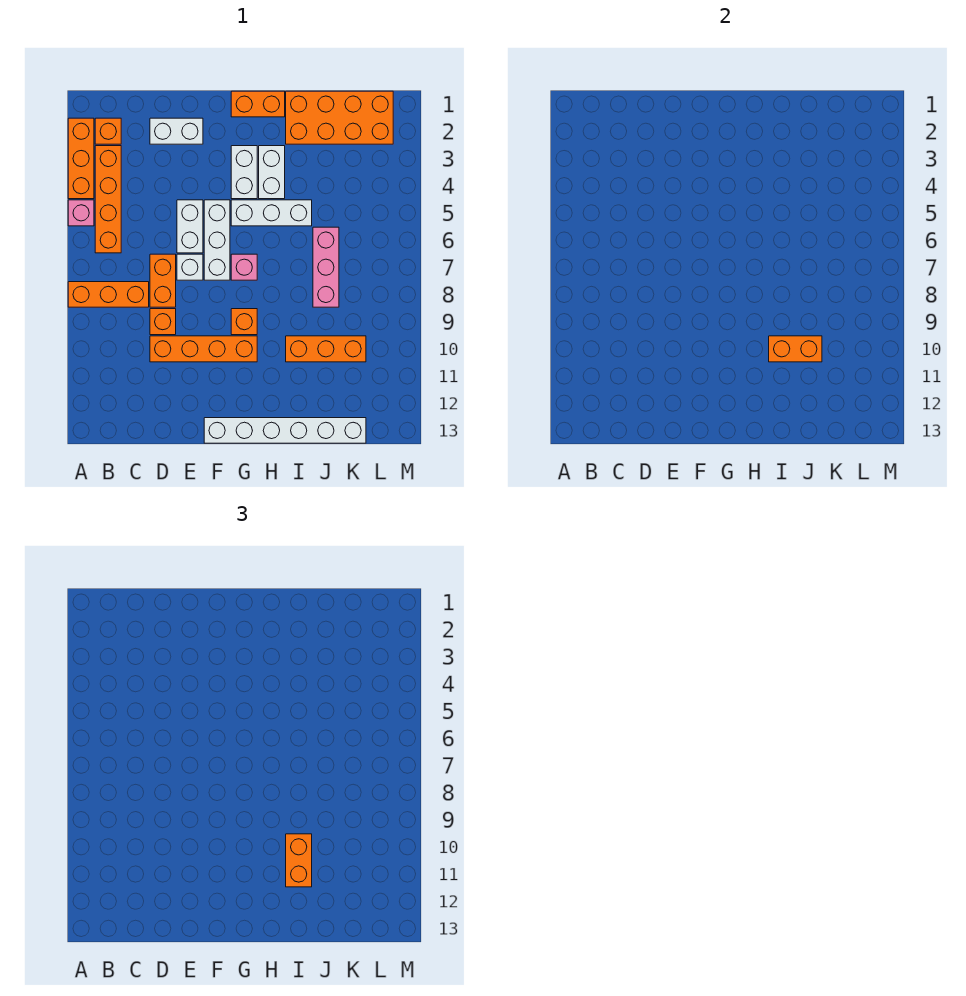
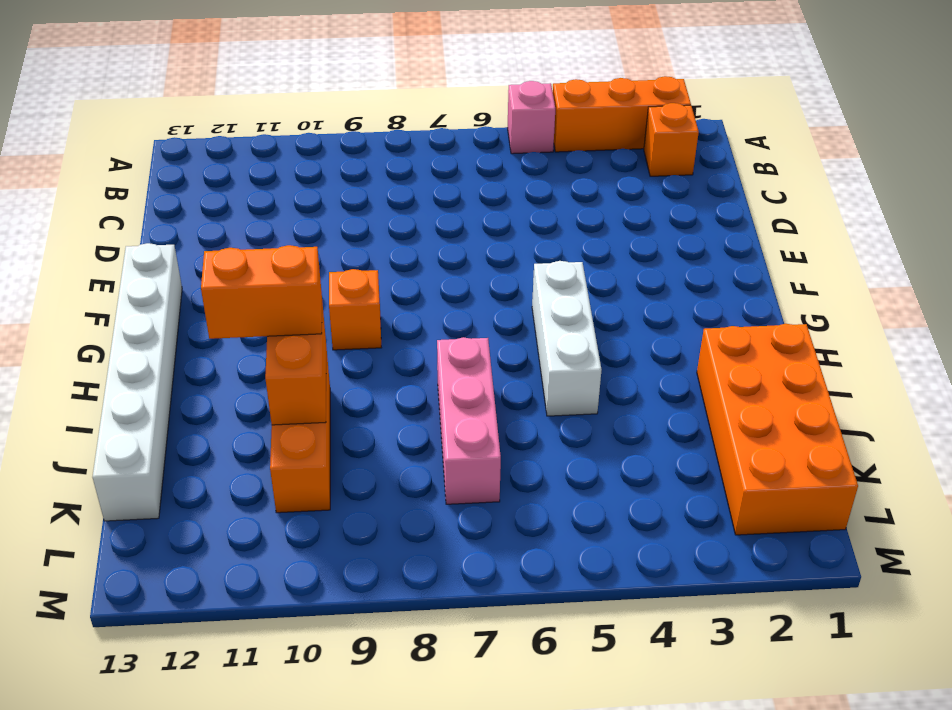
pink brick I7:K7 level 1 -> pink brick J6:J8 level 1
none -> orange brick A8:C8 level 1
none -> orange brick B3:B6 level 1
none -> white brick D2:E2 level 1

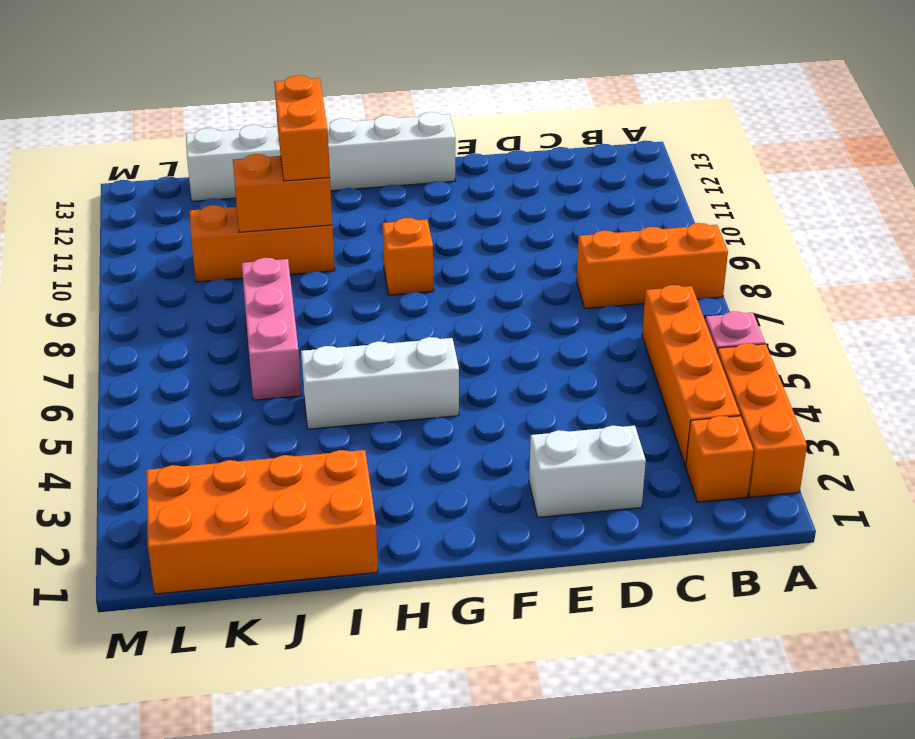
none -> orange brick D7:D8 level 1
none -> orange brick D9 level 1
none -> orange brick D10:G10 level 1

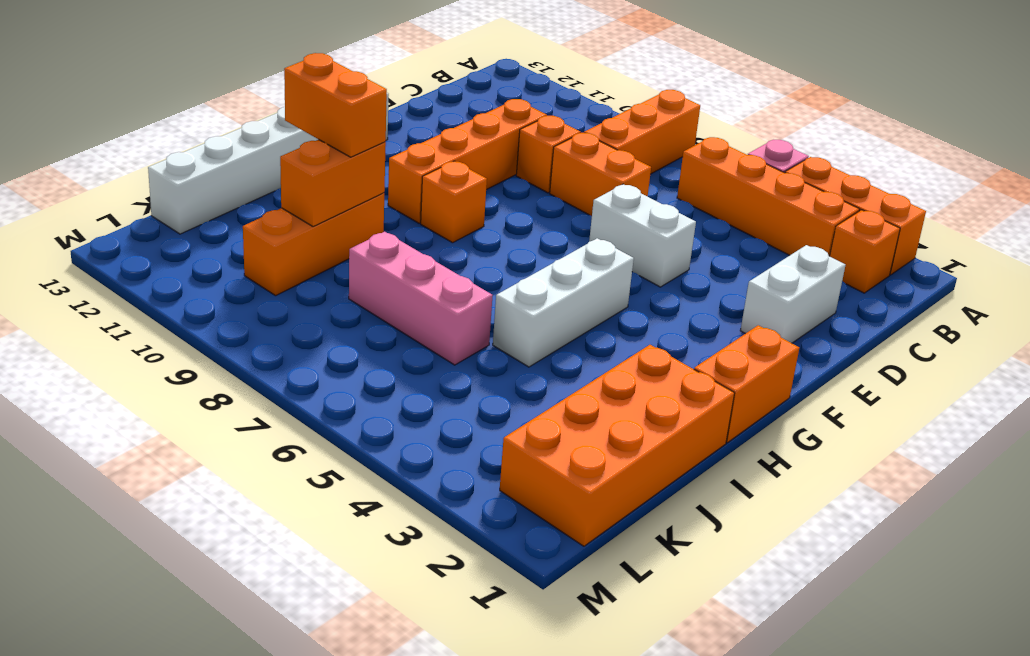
none -> white brick E7 level 1
none -> white brick F5:F7 level 1
none -> white brick G3:G4 level 1

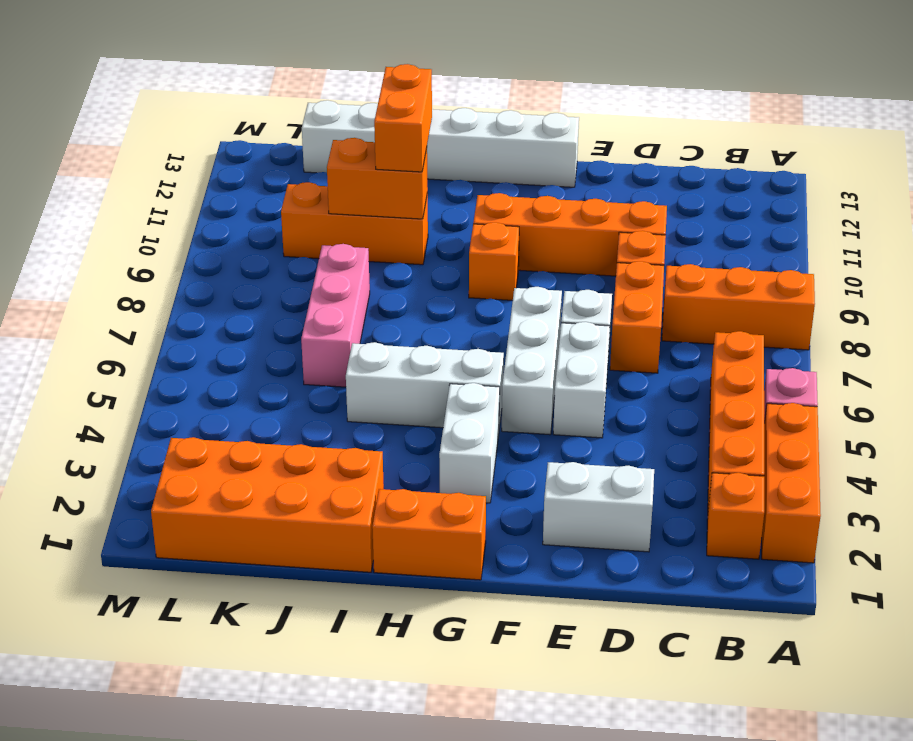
none -> pink brick G7 level 1
none -> white brick H3:H4 level 1

